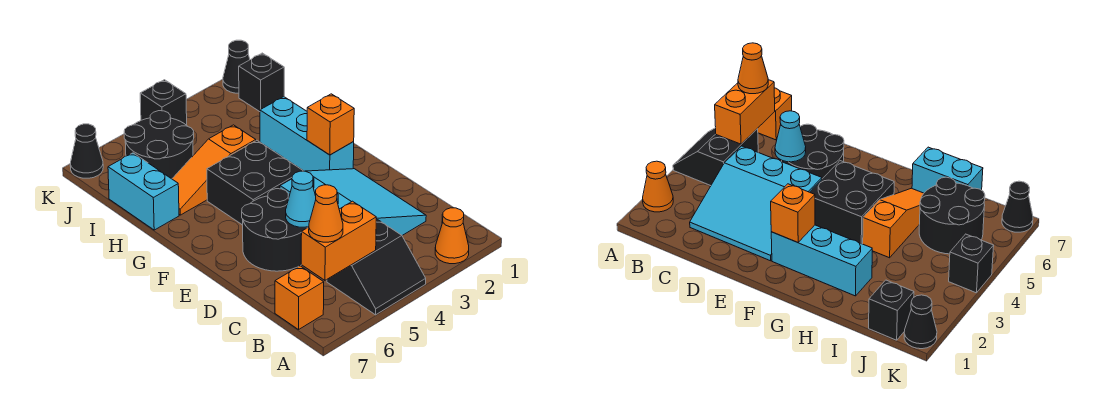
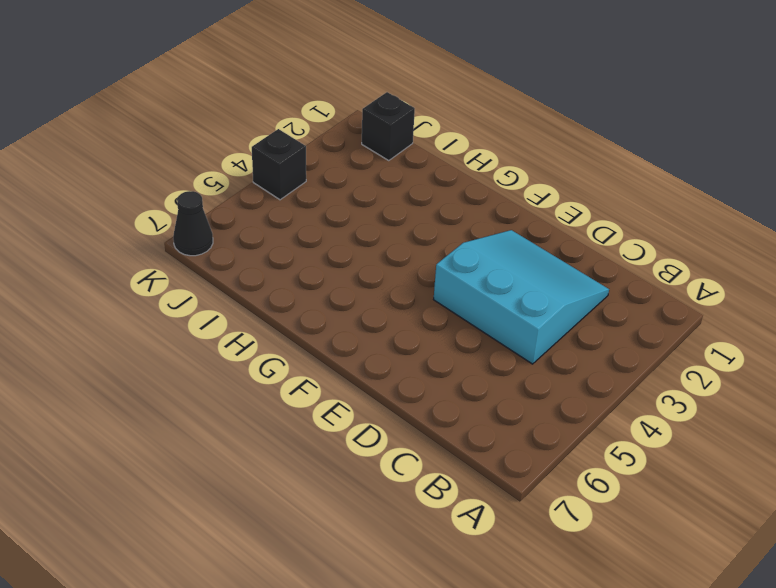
none -> orange cone A2 level 1
none -> black slope A4:B5 level 1 top B
none -> orange brick B7 level 1

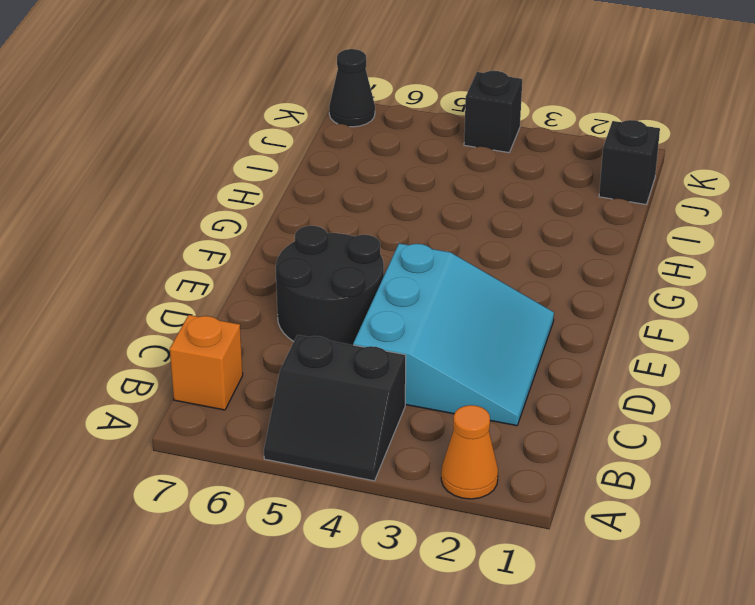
none -> cyan brick F2:H2 level 1
none -> black brick F4:G5 level 1
none -> orange slope H4:H6 level 1 top 4

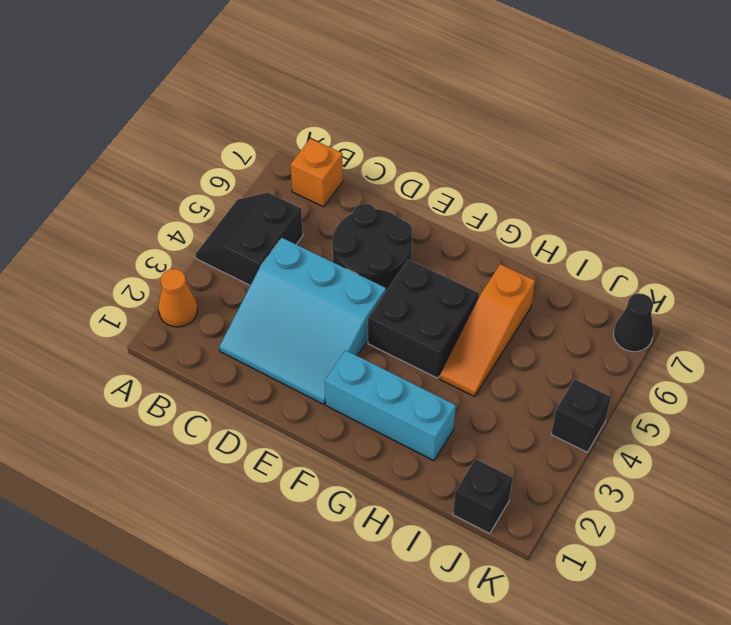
orange slope H4:H6 level 1 top 6 -> orange slope H4:H6 level 1 top 4
none -> cyan brick H7:I7 level 1
none -> black round brick I5:J6 level 1
none -> black cone K1 level 1

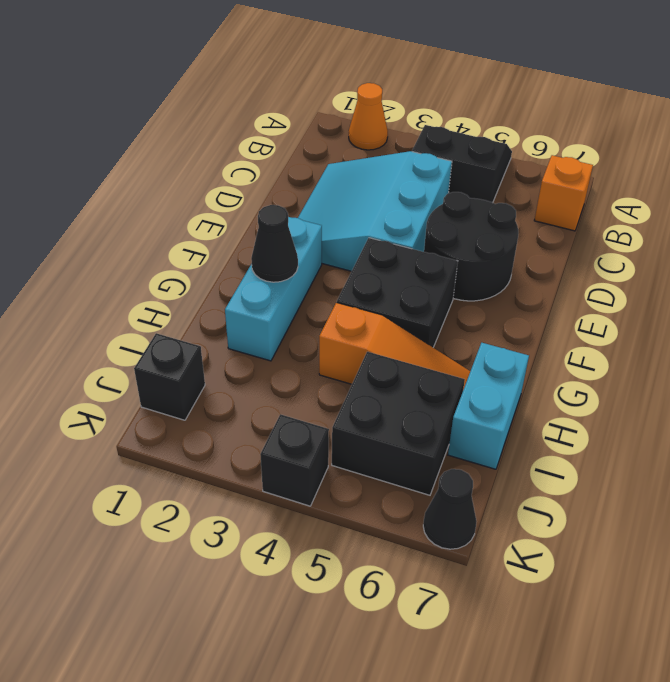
black cone G2 level 2 -> black cone K1 level 1
black brick I5:J6 level 1 -> black round brick I5:J6 level 1
none -> orange brick B5:B6 level 2
none -> cyan cone D5 level 2
none -> orange brick F2 level 2

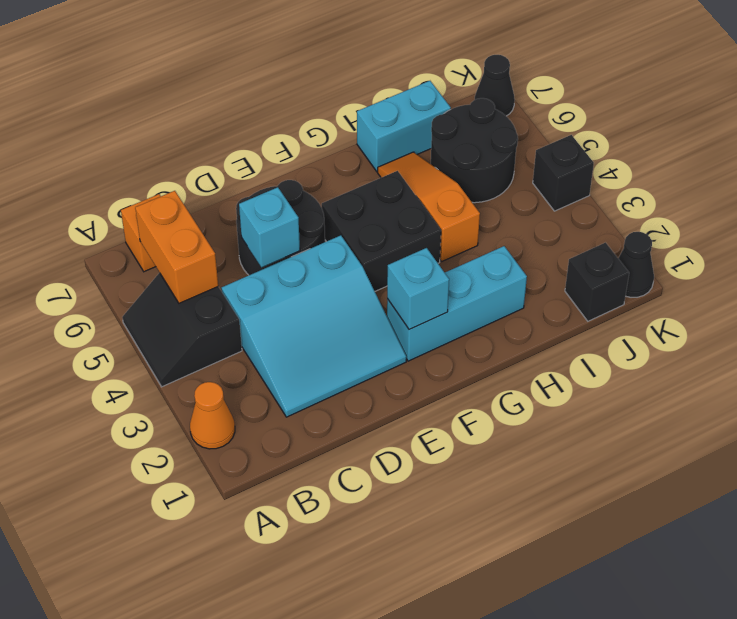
cyan brick D5 level 2 -> cyan cone D5 level 2
cyan brick F2 level 2 -> orange brick F2 level 2
none -> orange cone B6 level 3

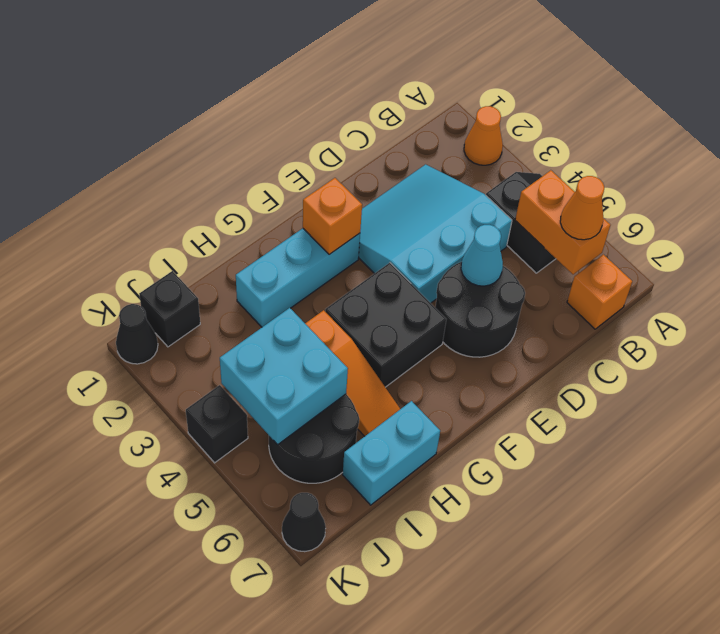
cyan brick I4:J5 level 2 -> none

